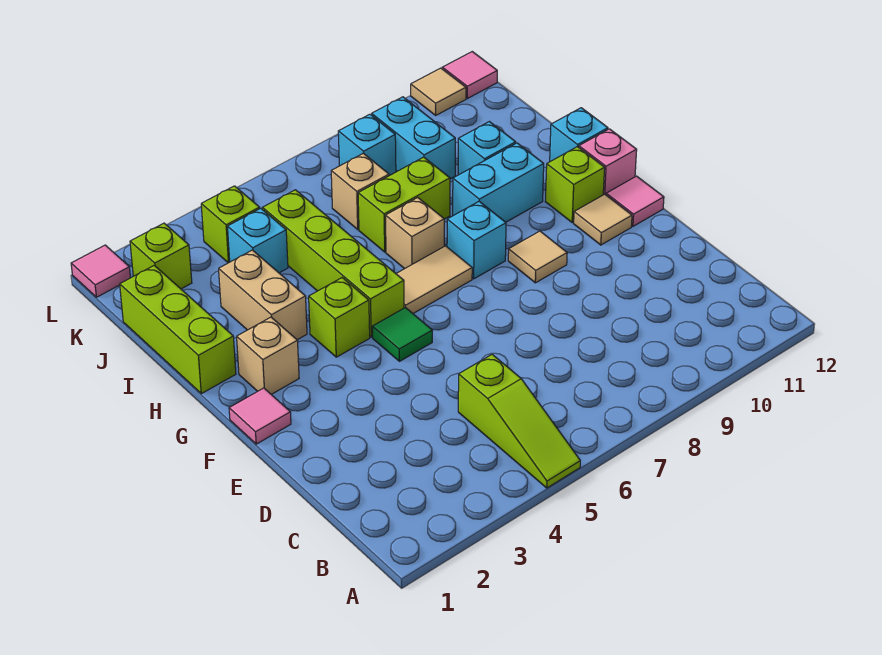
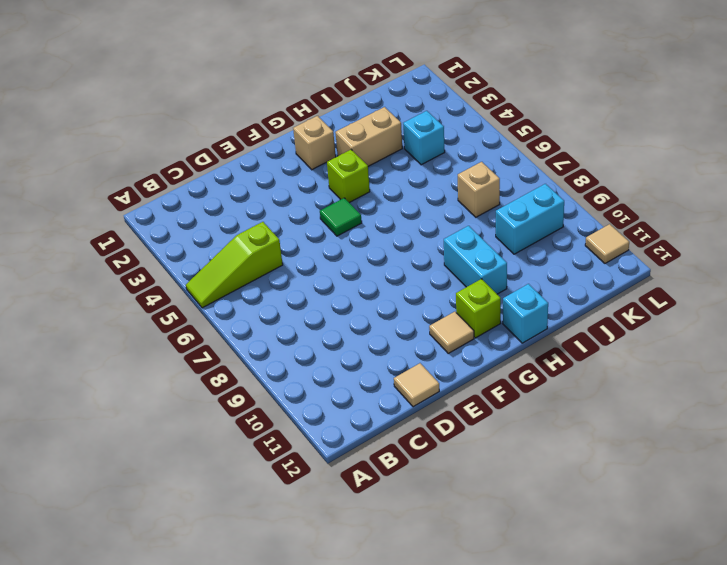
tan tile D12 level 1 -> tan tile F9 level 1
none -> pink tile F1 level 1
none -> pink tile F12 level 1
none -> lime brick G5:J5 level 1

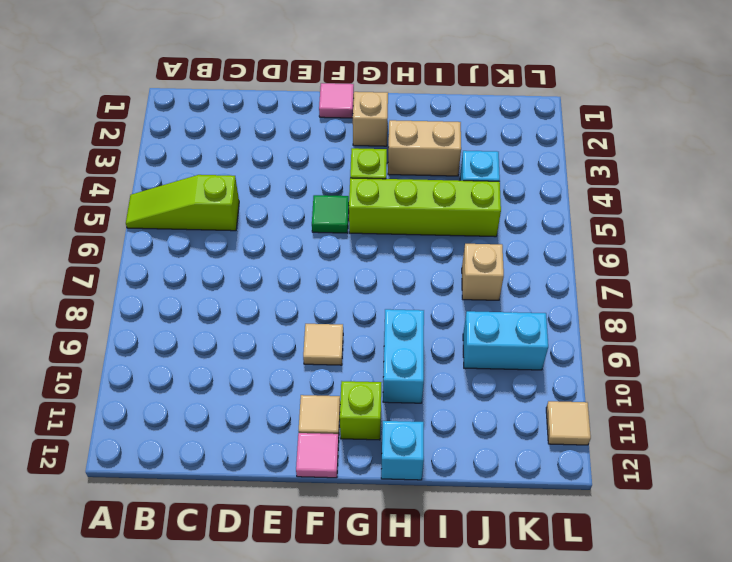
none -> tan tile G6:G7 level 1
none -> cyan brick G8 level 1
none -> pink brick G12 level 1

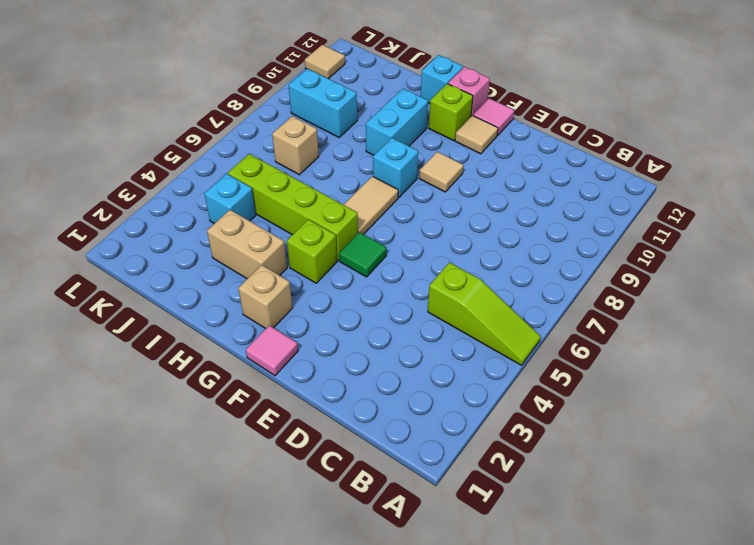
none -> lime brick H1:J1 level 1
none -> tan brick H7 level 1
none -> lime brick I7:I8 level 1

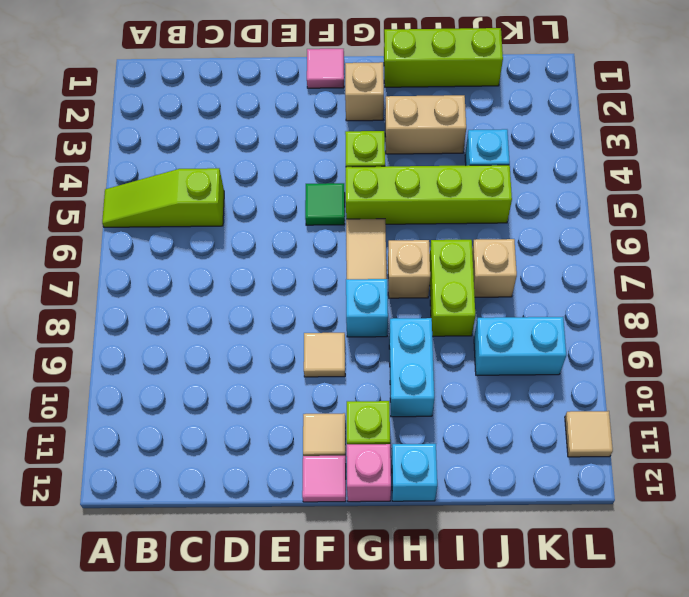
none -> cyan brick I10 level 1
none -> lime brick K2 level 1
none -> lime brick K4 level 1

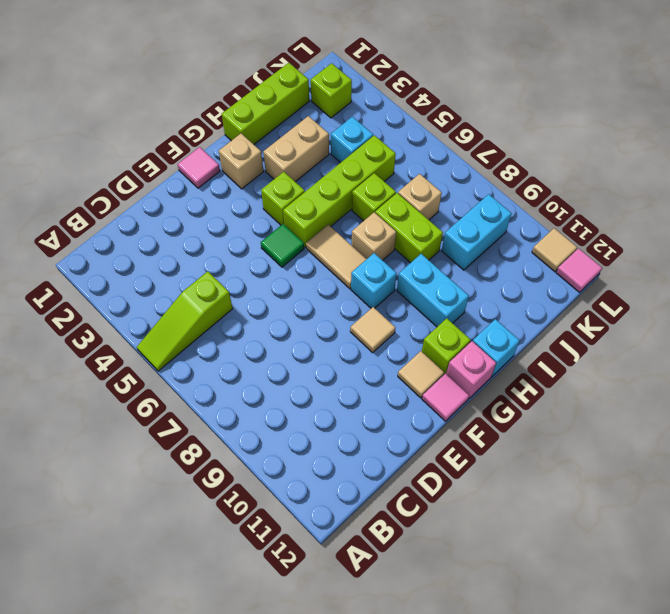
lime brick I6 level 1 -> lime brick K4 level 1
none -> cyan brick I10 level 1
none -> cyan brick K8 level 1
none -> pink tile L1 level 1

